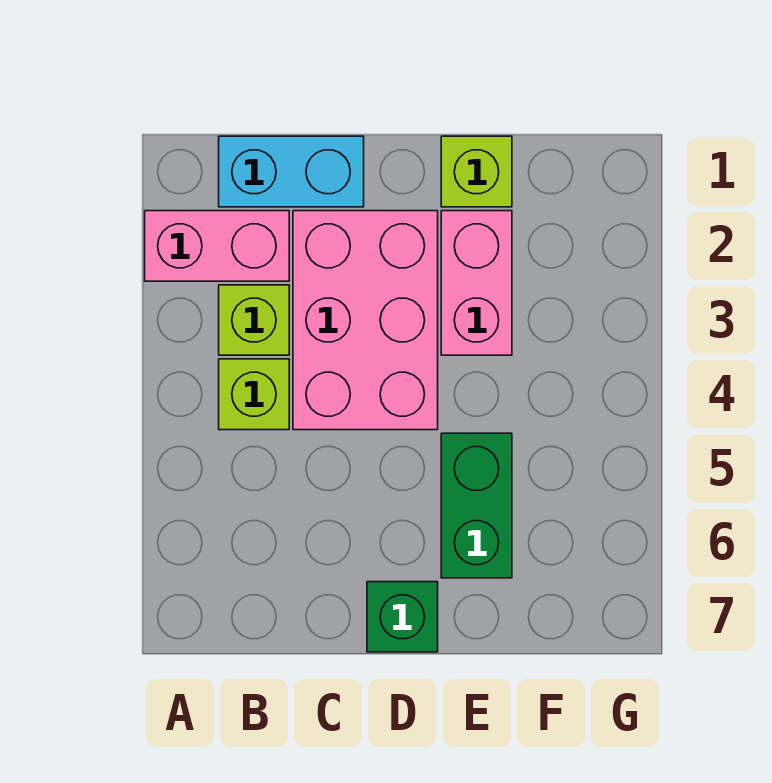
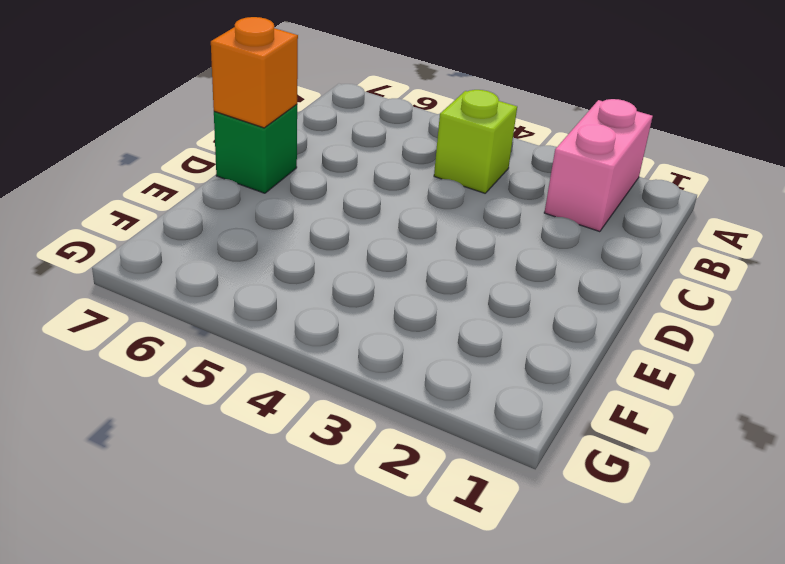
orange brick D7 level 2 -> none
none -> cyan brick B1:C1 level 1
none -> lime brick B3 level 1

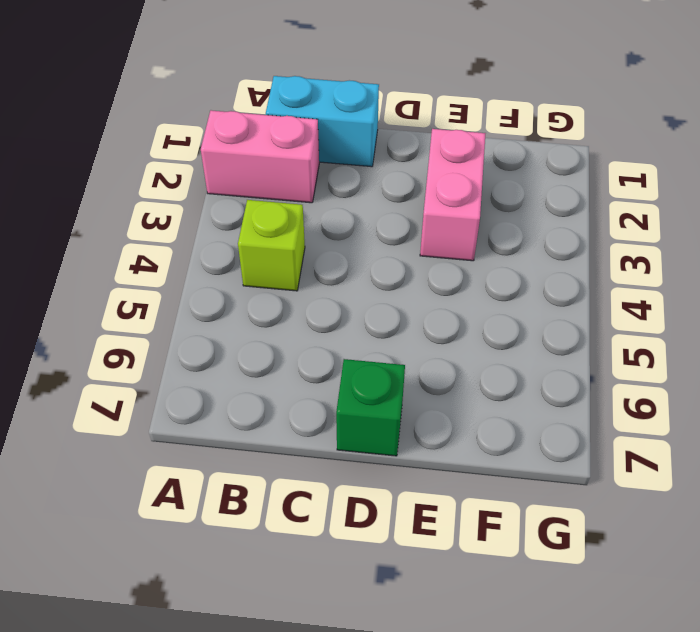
none -> lime brick B3 level 1
none -> pink brick C2:D4 level 1

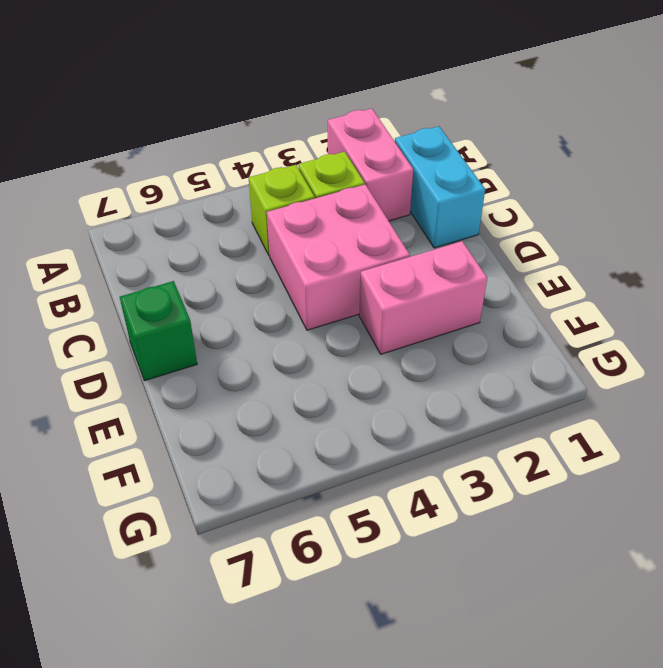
pink brick C3:D4 level 1 -> pink brick C2:D4 level 1
none -> lime brick E1 level 1
none -> green brick E5:E6 level 1

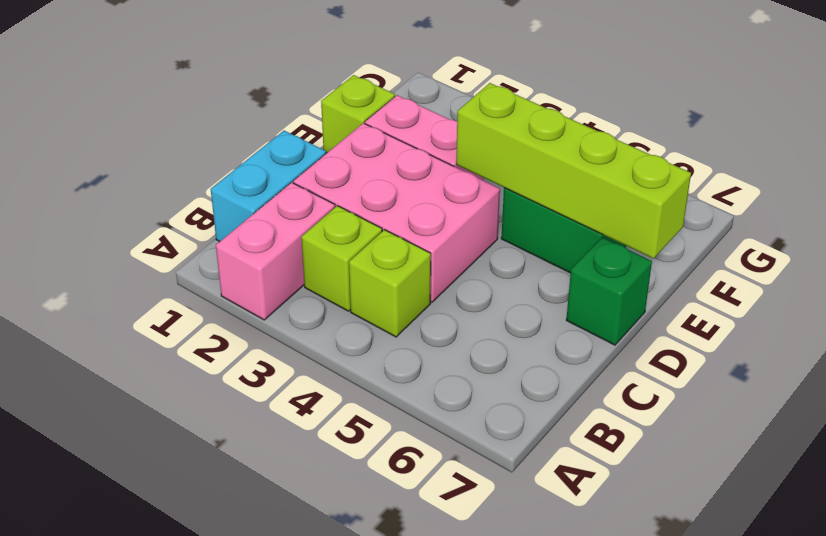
lime brick E4:E7 level 2 -> none

